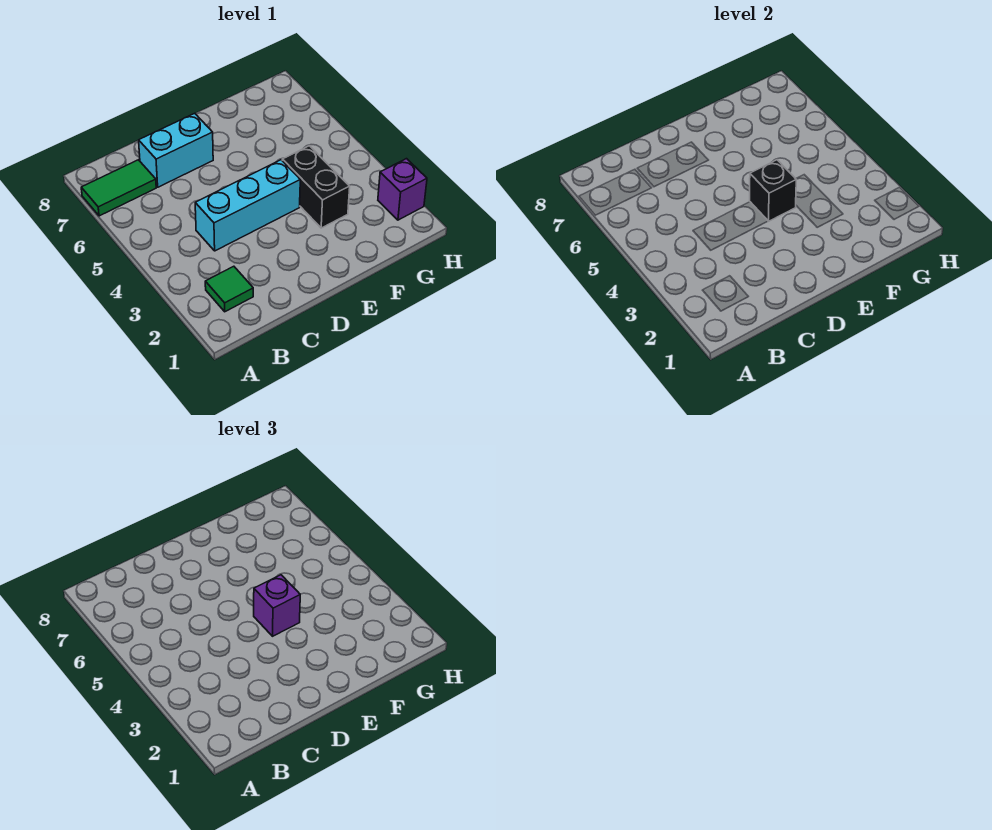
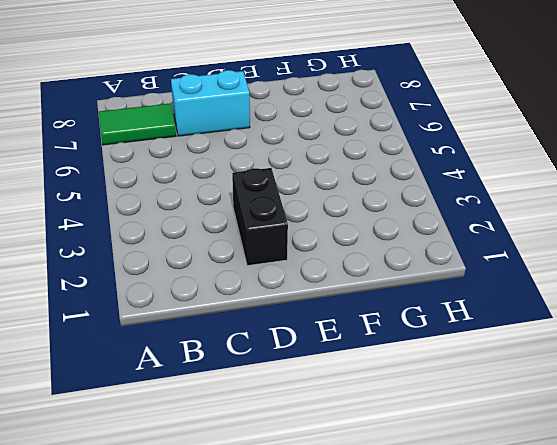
black brick D2:D3 level 1 -> black brick F3:F4 level 1
none -> green tile B2 level 1
none -> cyan brick C4:E4 level 1

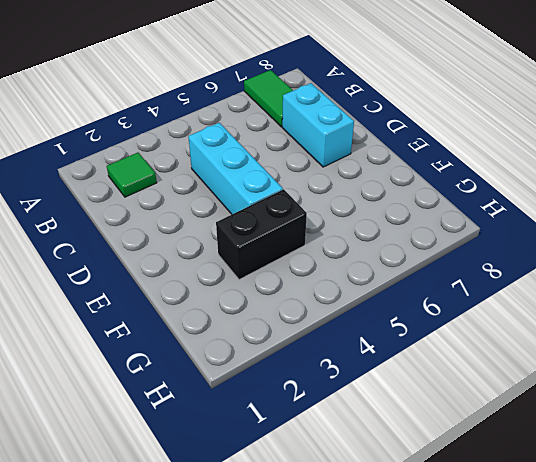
none -> purple brick H2 level 1
none -> black brick E4 level 2

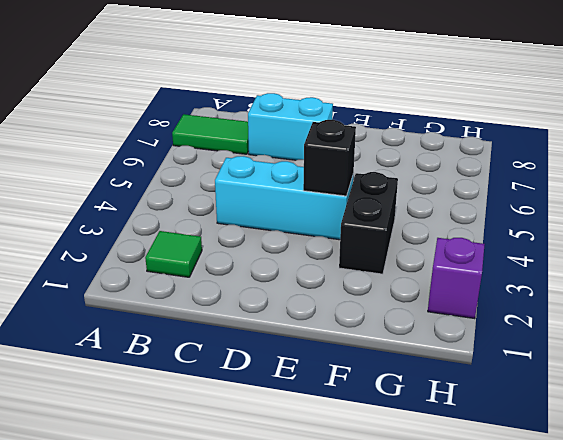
none -> purple brick E4 level 3

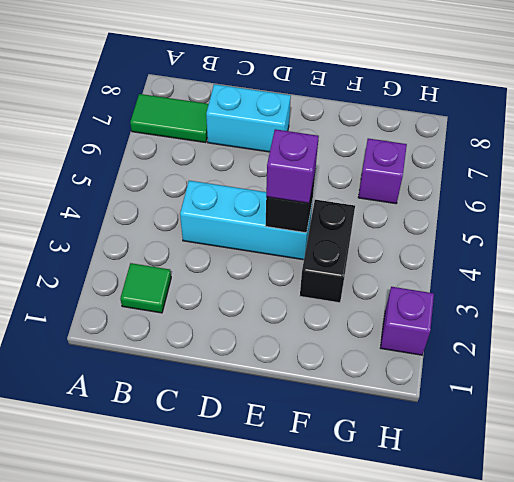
purple brick G6 level 1 -> none

